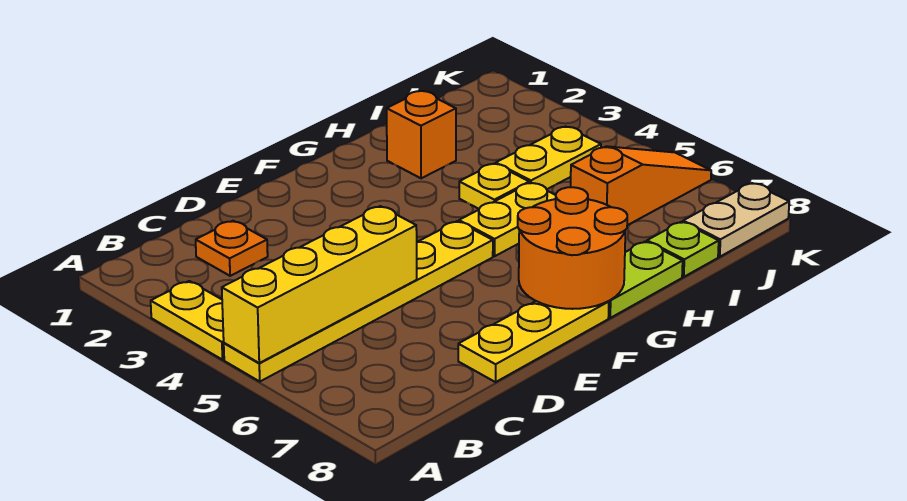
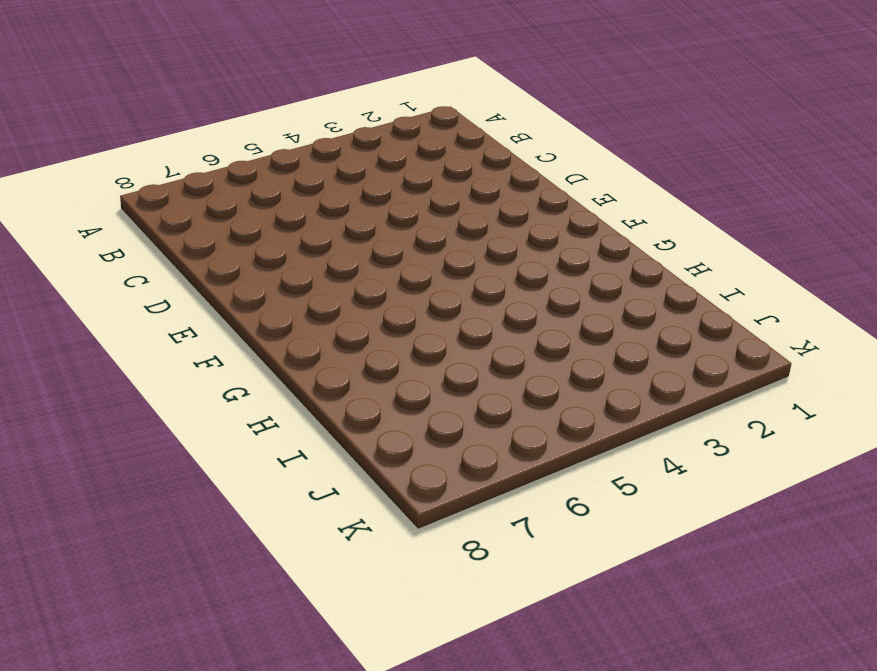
none -> yellow plate A3:A4 level 1
none -> yellow plate A5:F5 level 1
none -> orange plate C2 level 1

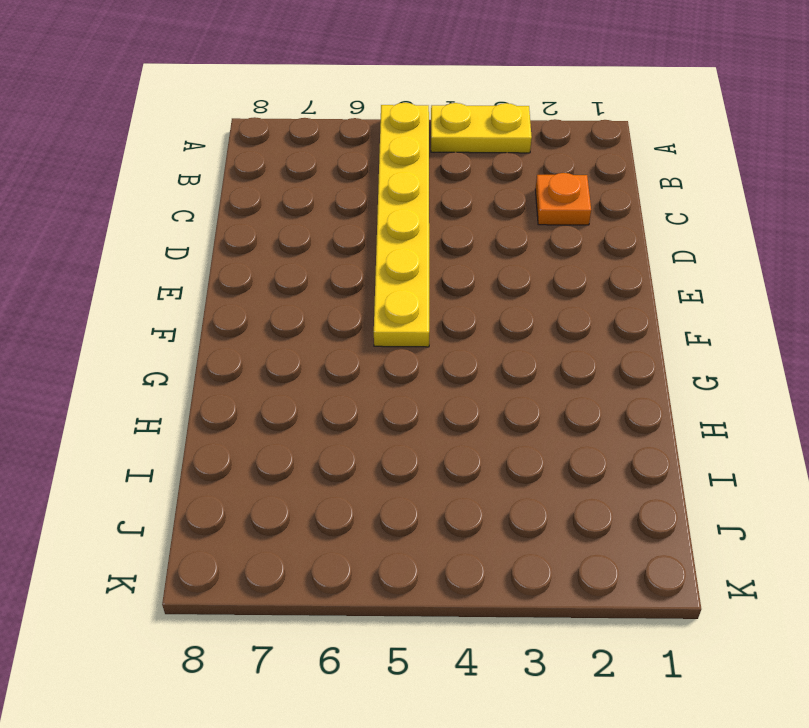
none -> yellow plate D8:F8 level 1
none -> yellow plate G5:H5 level 1
none -> lime plate G8:H8 level 1

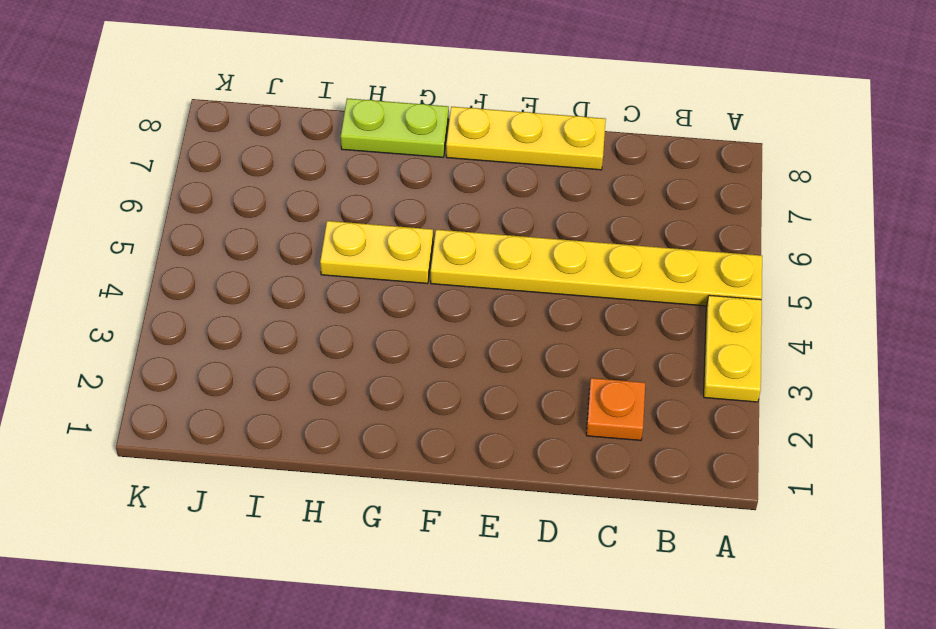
none -> orange brick H2 level 1
none -> yellow plate H4 level 1
none -> yellow plate I4:J4 level 1

